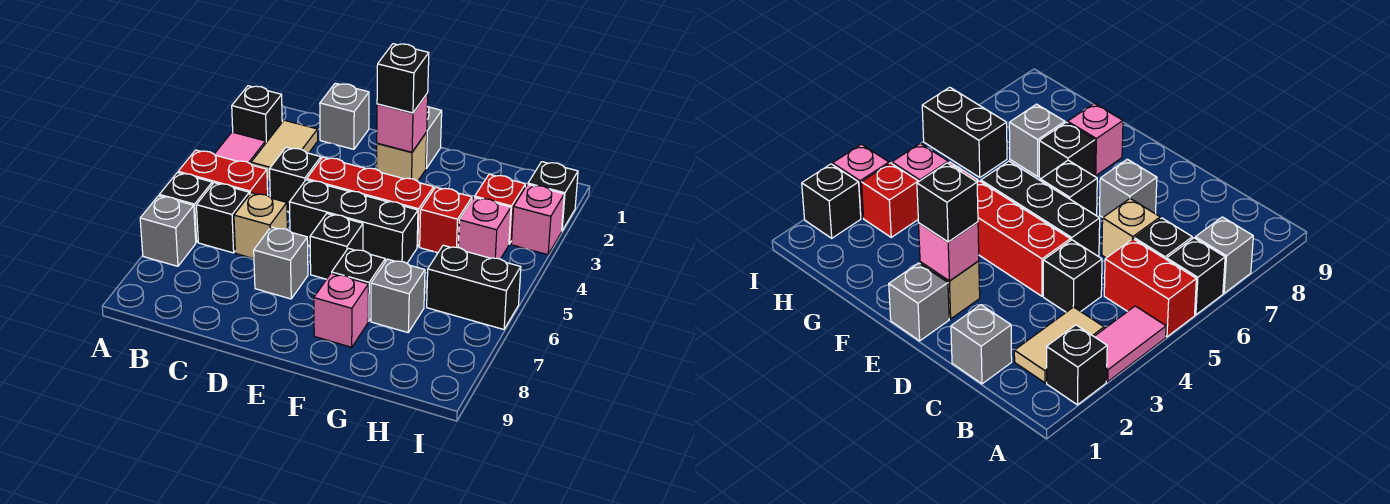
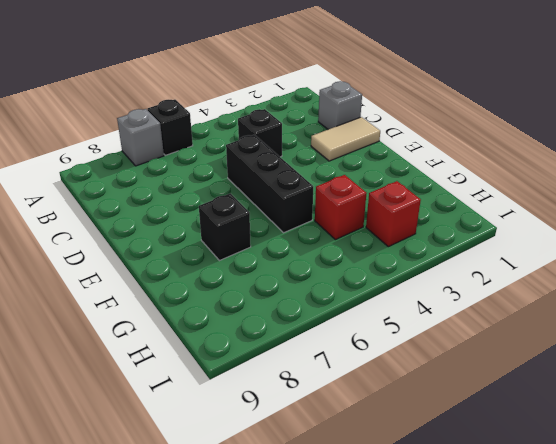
tan tile D1:D2 level 1 -> tan tile B2:B3 level 1
none -> black brick A2 level 1
none -> pink tile A3:A4 level 1
none -> red brick A5:B5 level 1

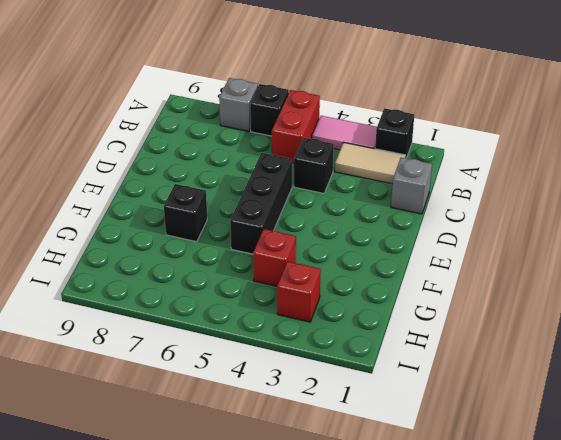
none -> black brick B6 level 1
none -> tan brick C6 level 1
none -> red brick D4:F4 level 1

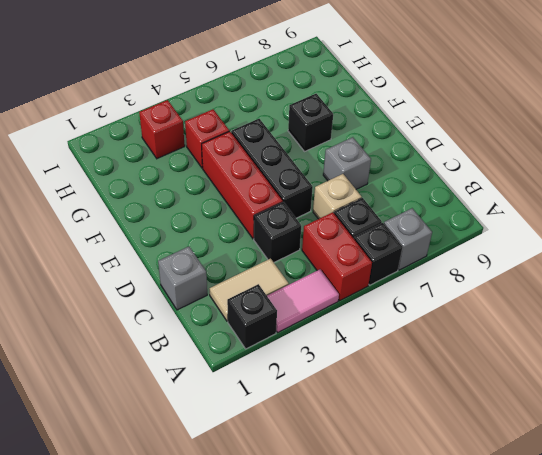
none -> grey brick E1 level 1
none -> tan brick E2 level 1
none -> black brick E6 level 1

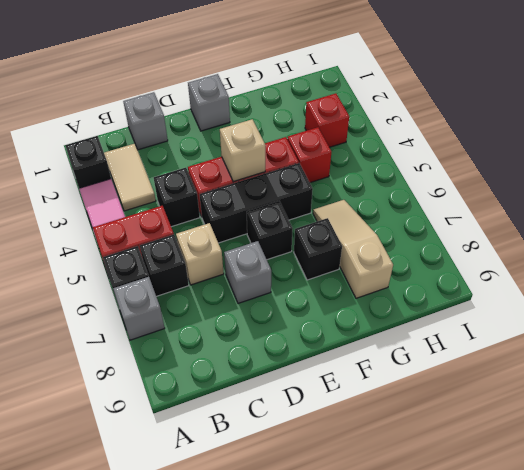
tan brick E4 level 2 -> tan brick E2 level 1
tan slope G6:G8 level 1 top 8 -> grey brick G7 level 1
none -> pink brick F8 level 1
none -> pink brick H4 level 1
none -> black brick H6:I6 level 1

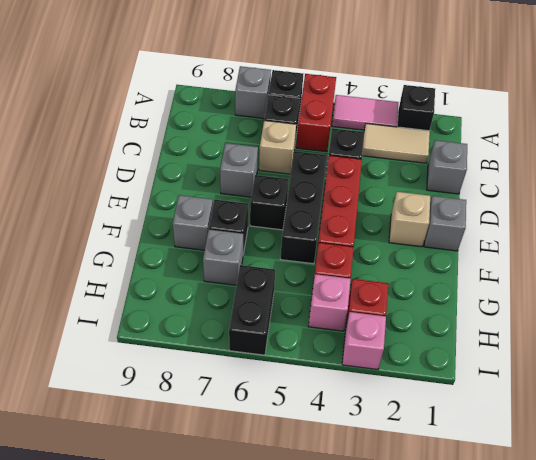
grey brick F8 level 1 -> pink brick F8 level 1
none -> black brick I2 level 1
none -> pink brick E2 level 2
none -> black brick E2 level 3

